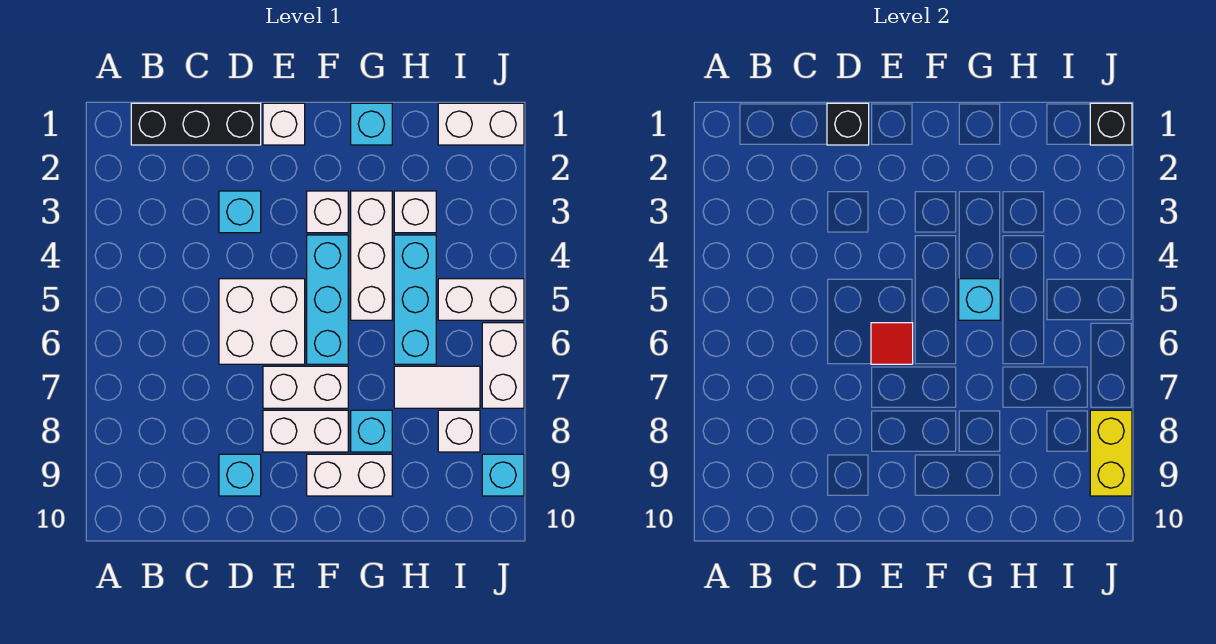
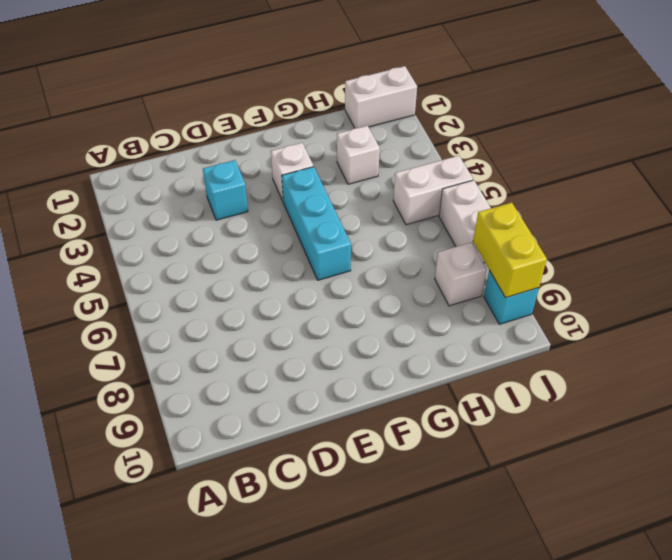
none -> black brick B1:D1 level 1
none -> white brick D5:E6 level 1
none -> cyan brick D9 level 1

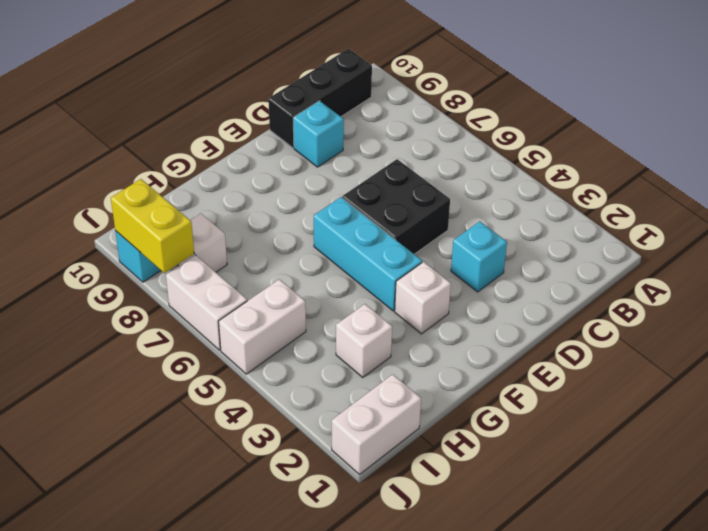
black brick B10:D10 level 1 -> black brick B1:D1 level 1
black brick D5:E6 level 1 -> white brick D5:E6 level 1
none -> white brick E1 level 1
none -> white brick E7:F7 level 1
none -> white brick E8:F8 level 1

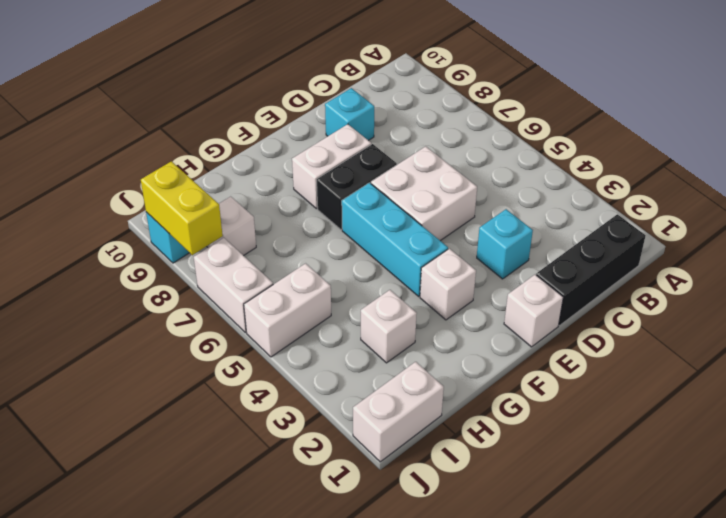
black brick E7:F7 level 1 -> white brick E7:F7 level 1
none -> white brick F9:G9 level 1
none -> cyan brick G1 level 1
none -> white brick G3:G5 level 1

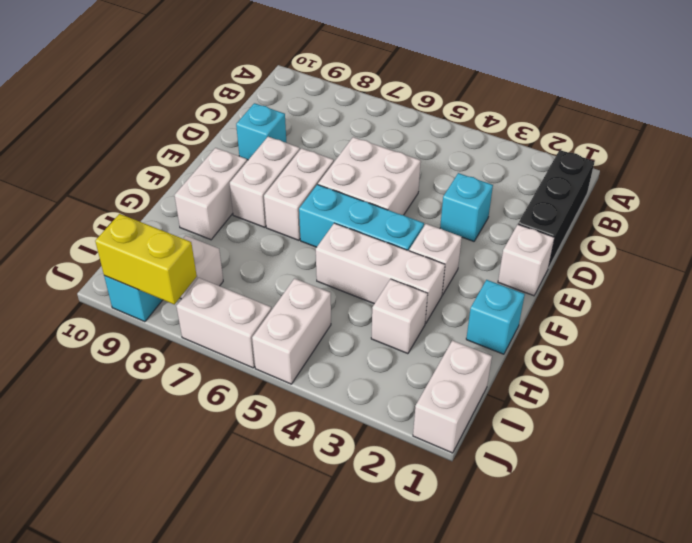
none -> cyan brick G8 level 1
none -> cyan brick H4:H6 level 1
none -> white tile H7:I7 level 1

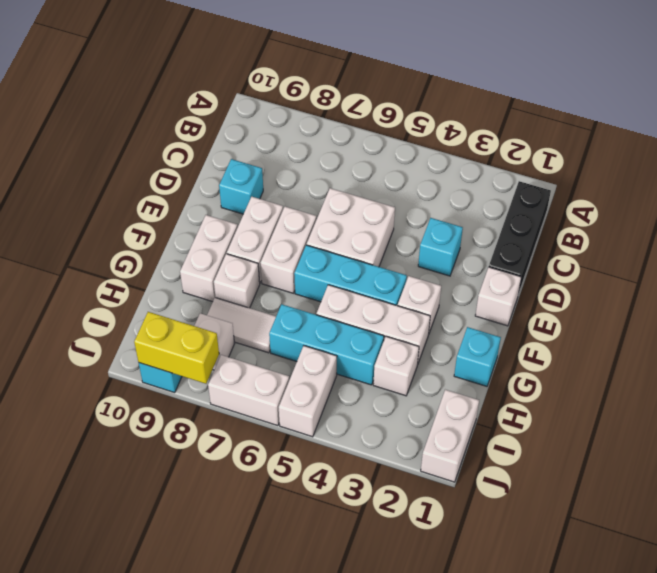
white brick G8 level 1 -> cyan brick G8 level 1
white tile H7:H8 level 1 -> white tile H7:I7 level 1
none -> black brick D1 level 2
none -> red tile E6 level 2
none -> cyan brick G5 level 2

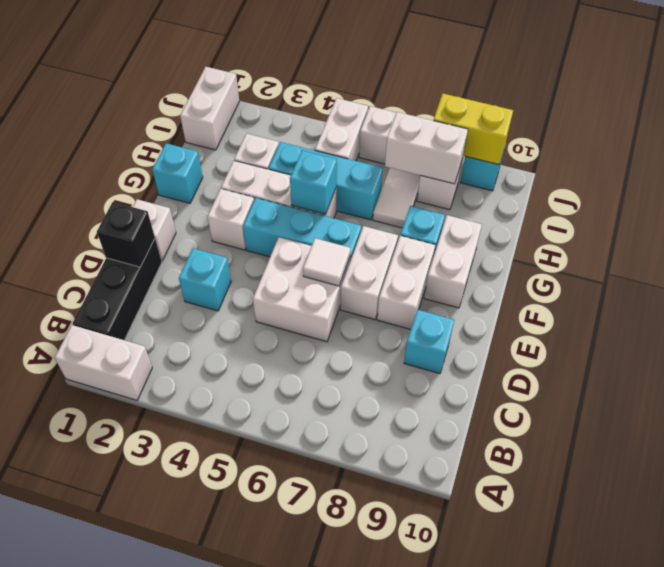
white brick A1:A2 level 1 -> none
white tile E6 level 2 -> red tile E6 level 2
white brick I7:I8 level 2 -> none
none -> black brick J1 level 2

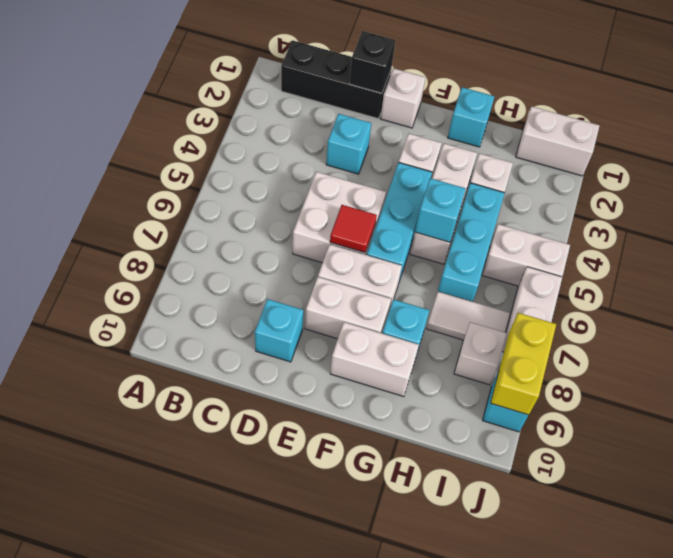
none -> black brick J1 level 2

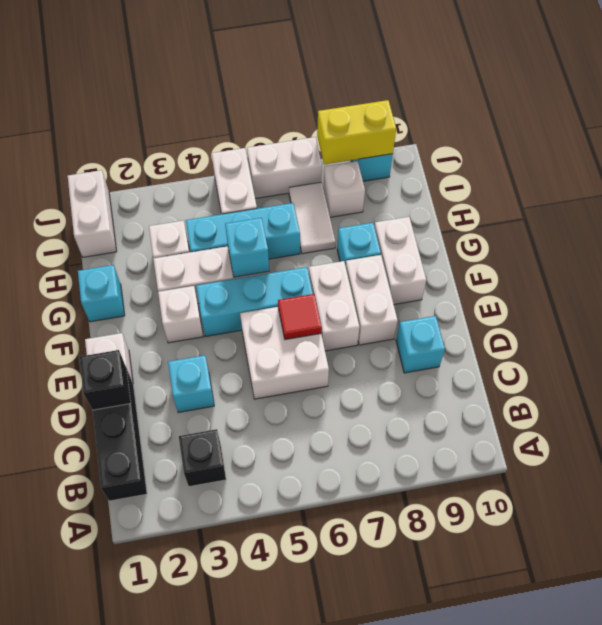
black brick B3 level 1 -> black brick J1 level 2

